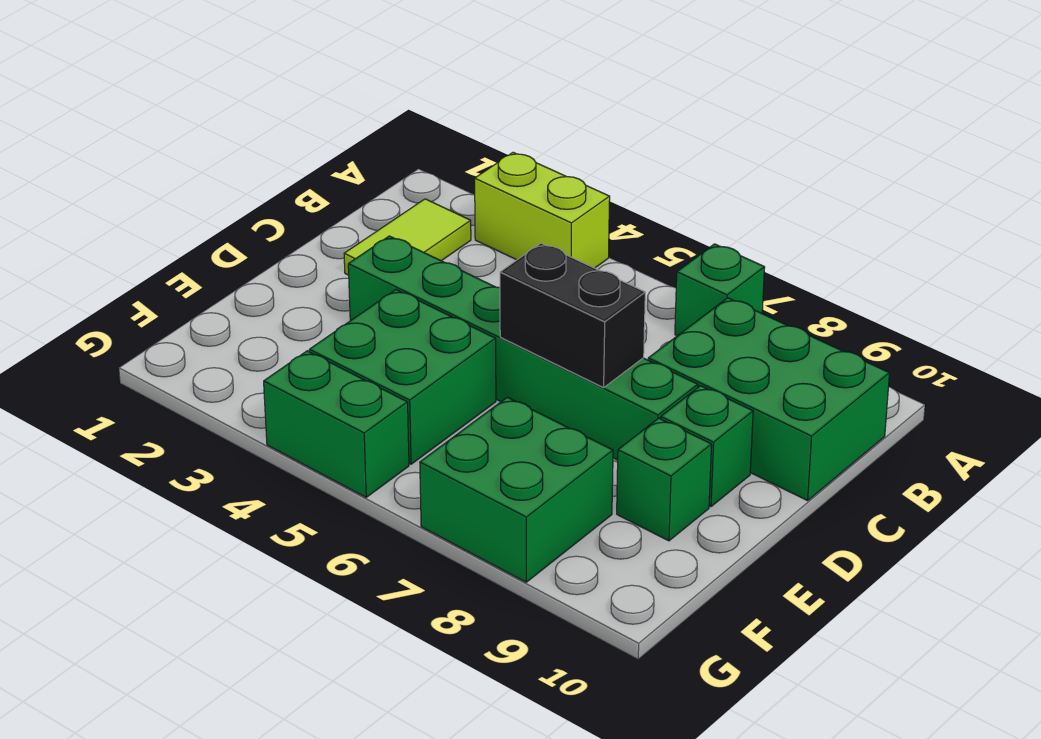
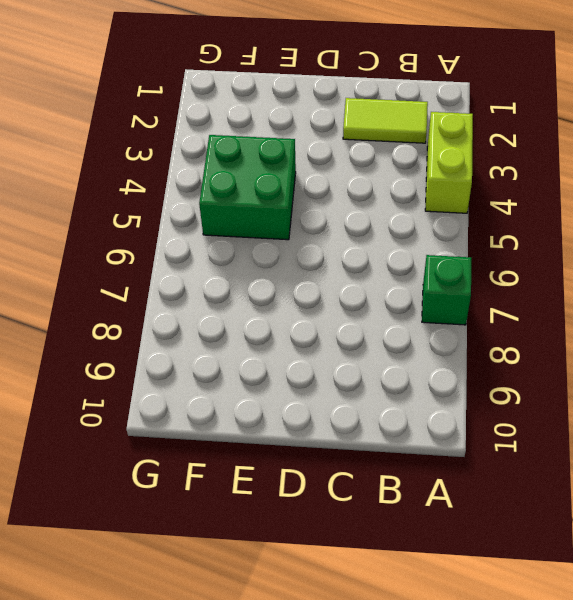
none -> green brick B8:C10 level 1
none -> green brick D3:D8 level 1

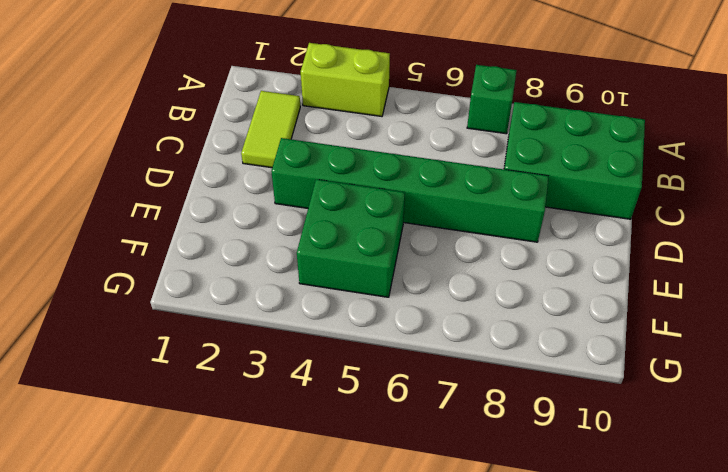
none -> green brick D9 level 1
none -> green brick E9 level 1

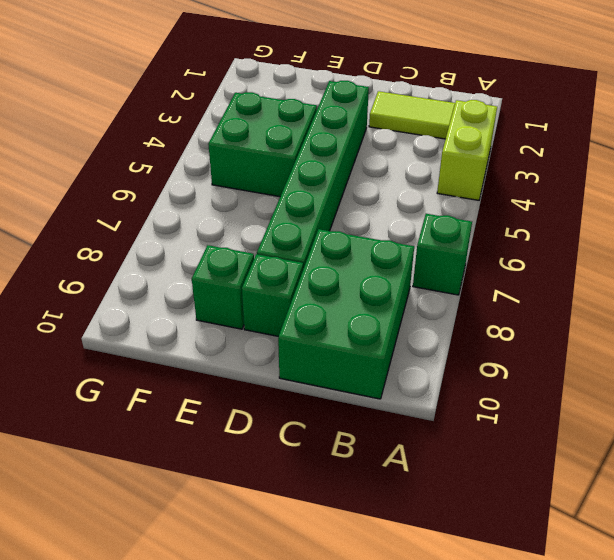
none -> green brick F7:G8 level 1
none -> green brick G4:G5 level 1

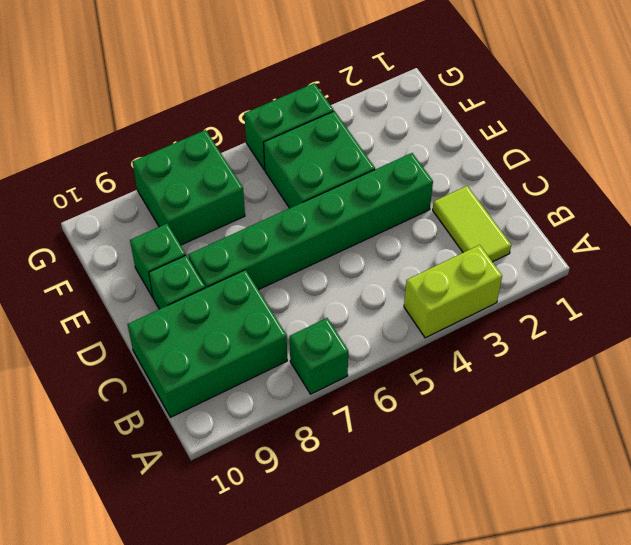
none -> black brick D6:D7 level 2

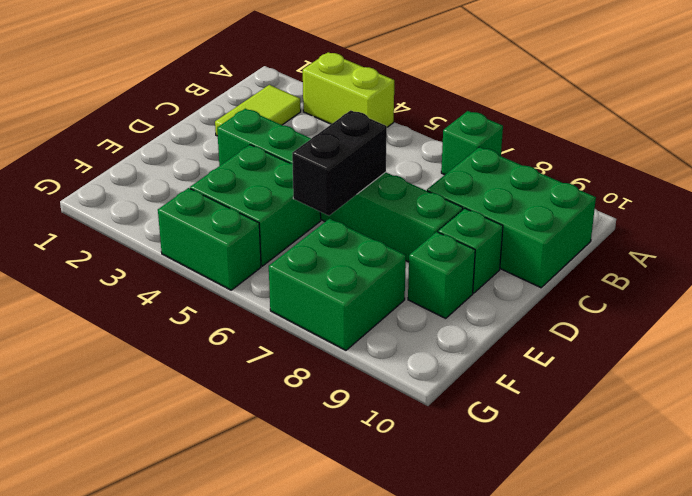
black brick D6:E6 level 2 -> black brick D6:D7 level 2

